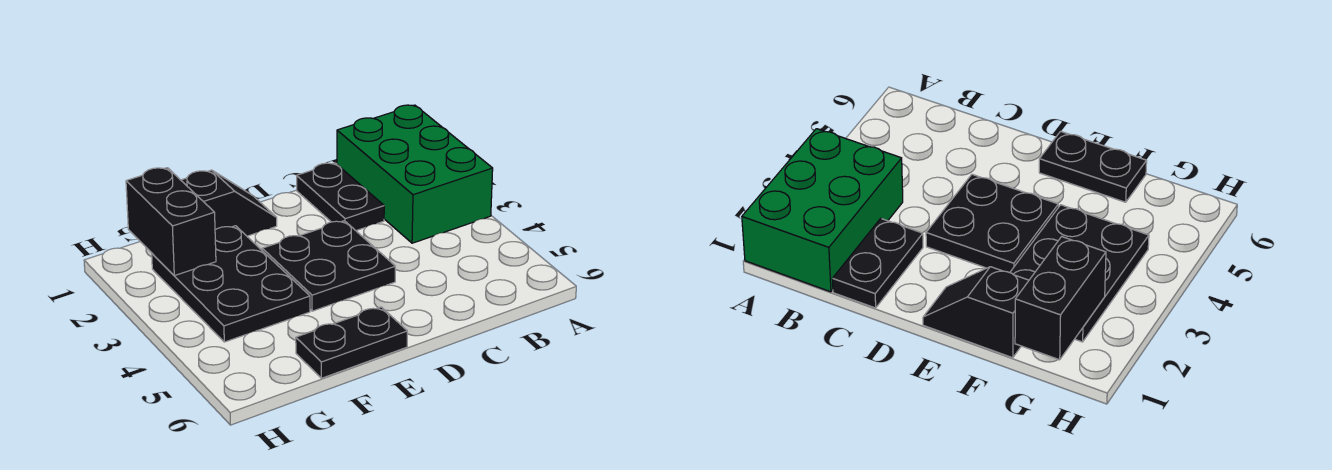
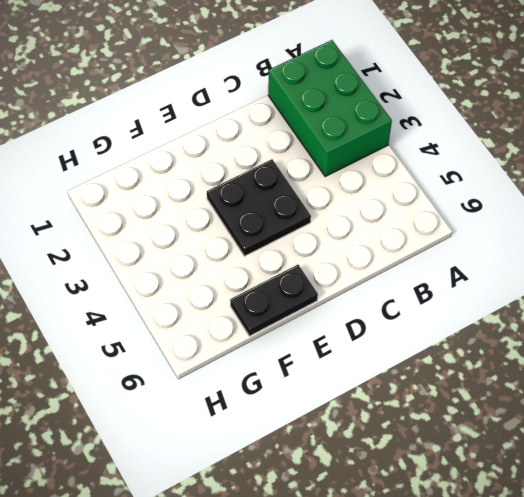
none -> black plate C1:C2 level 1
none -> black slope E1:F1 level 1 top F

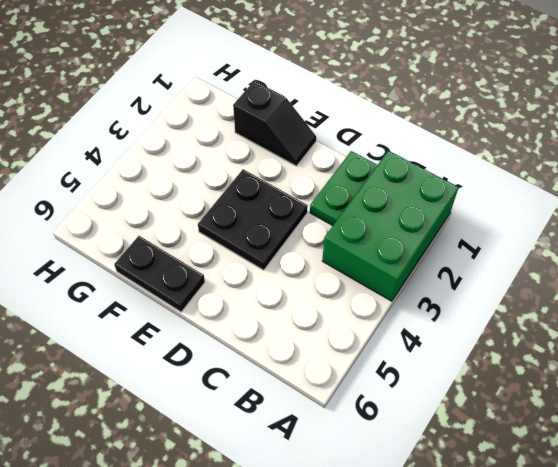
green plate C1:C2 level 1 -> black plate C1:C2 level 1
none -> black plate F2:G4 level 1
none -> black brick G1:G2 level 2

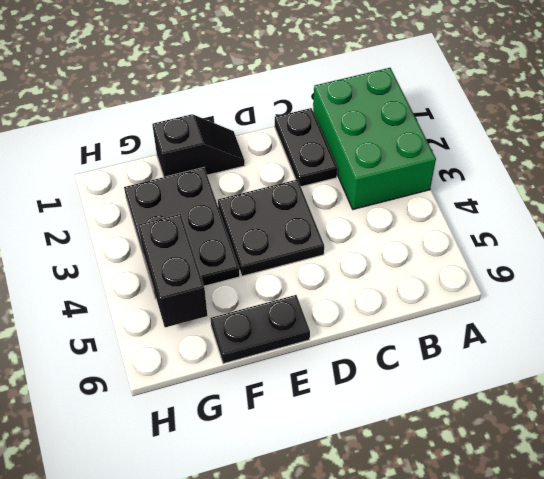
black brick G4:G5 level 2 -> black brick G1:G2 level 2

